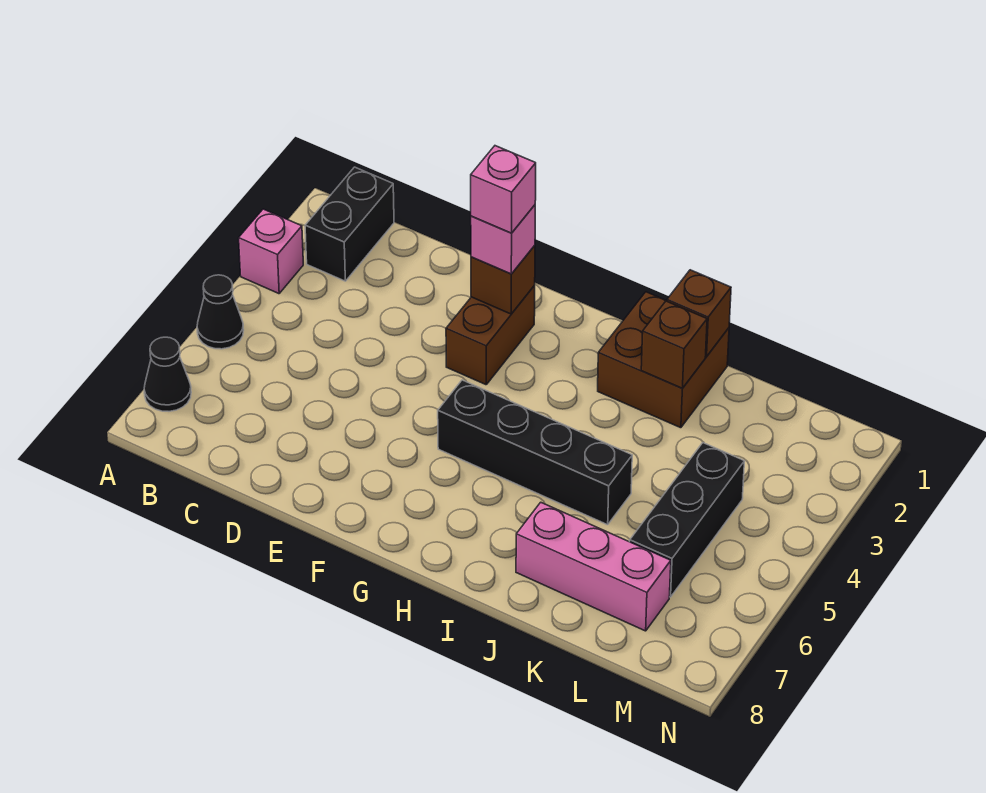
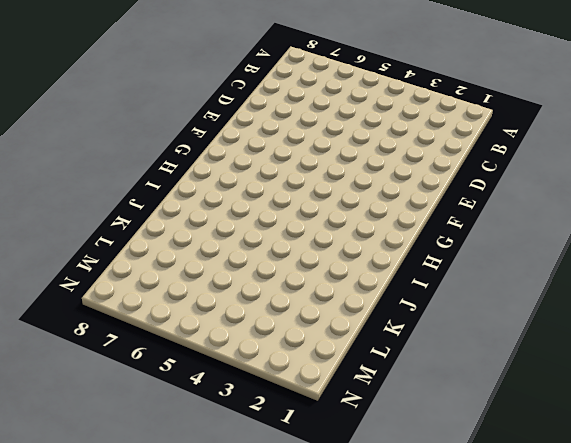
none -> pink brick A3 level 1
none -> black cone A5 level 1
none -> black cone A7 level 1

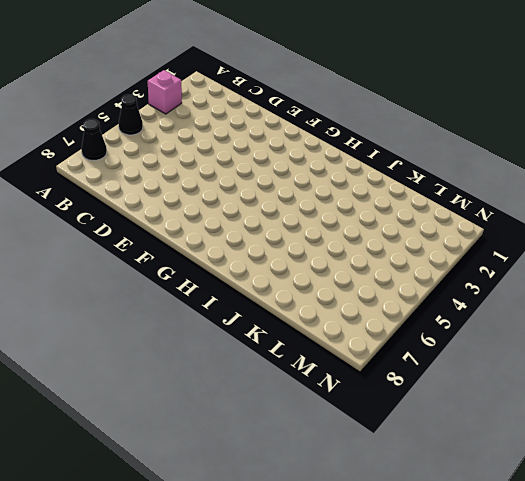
none -> black brick B1:B2 level 1
none -> brown brick F2:F3 level 1
none -> black brick G5:J5 level 1

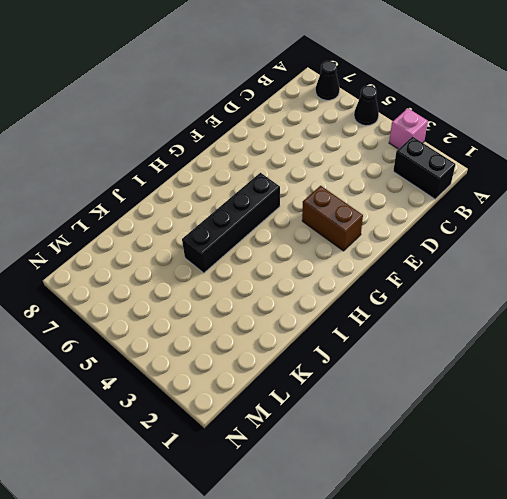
none -> brown brick I1:J2 level 1
none -> pink brick J7:L7 level 1
none -> black brick L4:L6 level 1

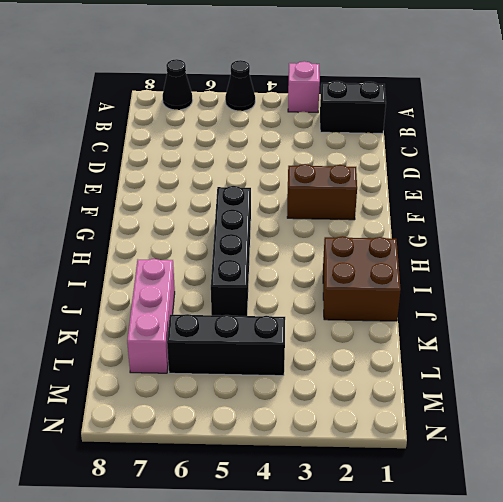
none -> brown brick F2 level 2
none -> brown brick J1 level 2
none -> brown brick J2 level 2

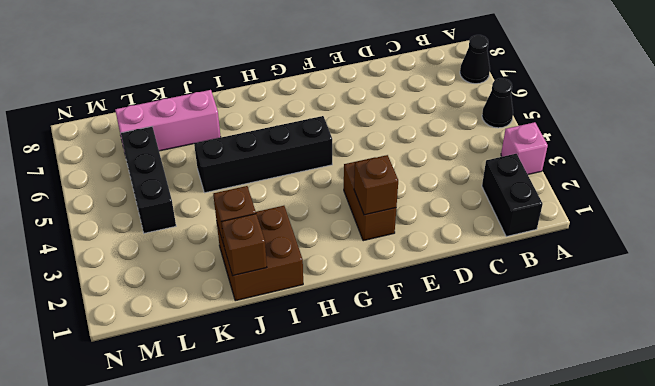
none -> pink brick F2 level 3
none -> pink brick F2 level 4

